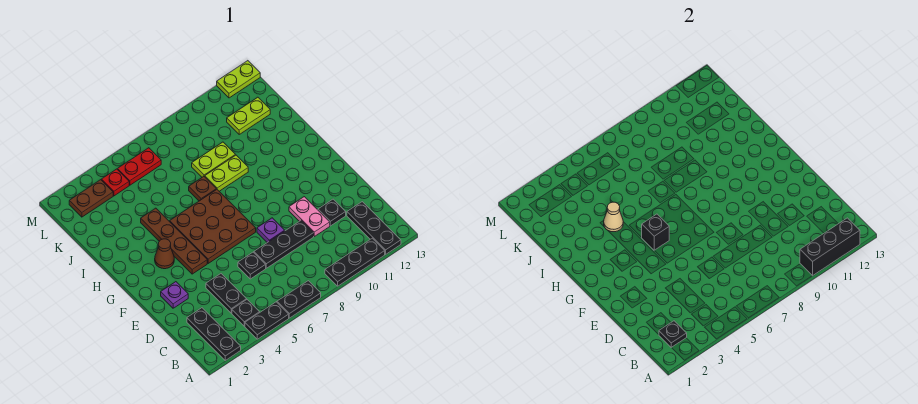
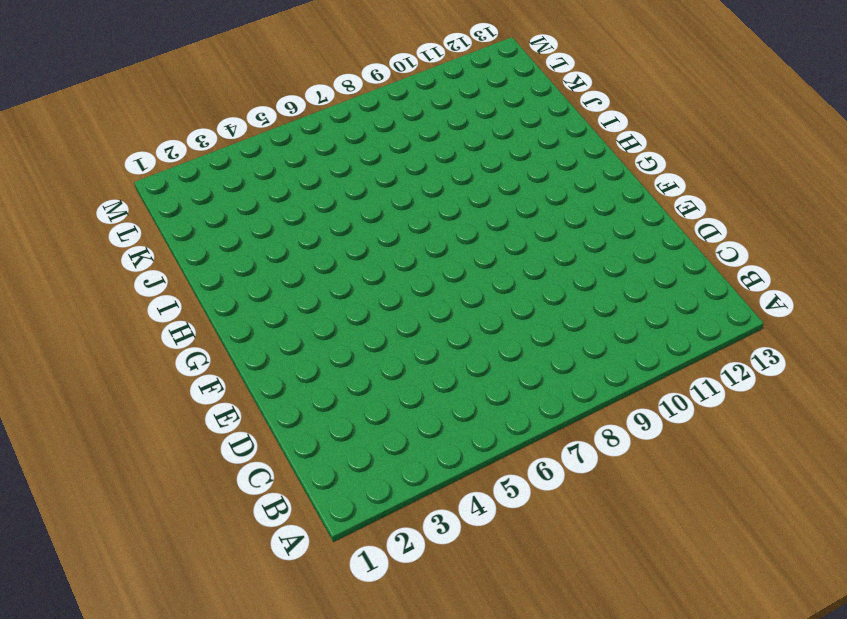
none -> black plate A2:C2 level 1
none -> black plate A4:A5 level 1
none -> black plate A6:A7 level 1

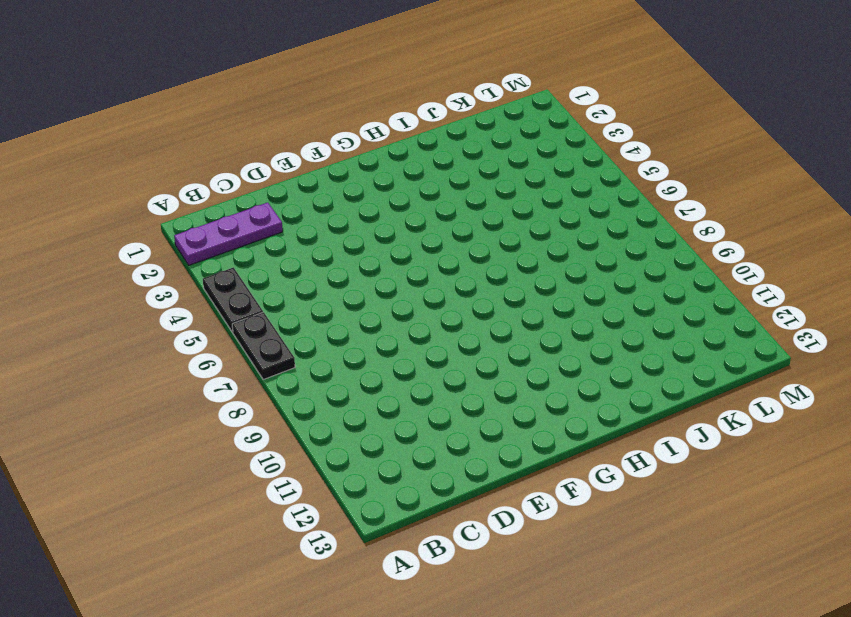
purple plate A2:C2 level 1 -> black plate A2:C2 level 1
none -> black plate A9:A11 level 1
none -> black plate A12:C12 level 1
none -> black plate B4 level 1

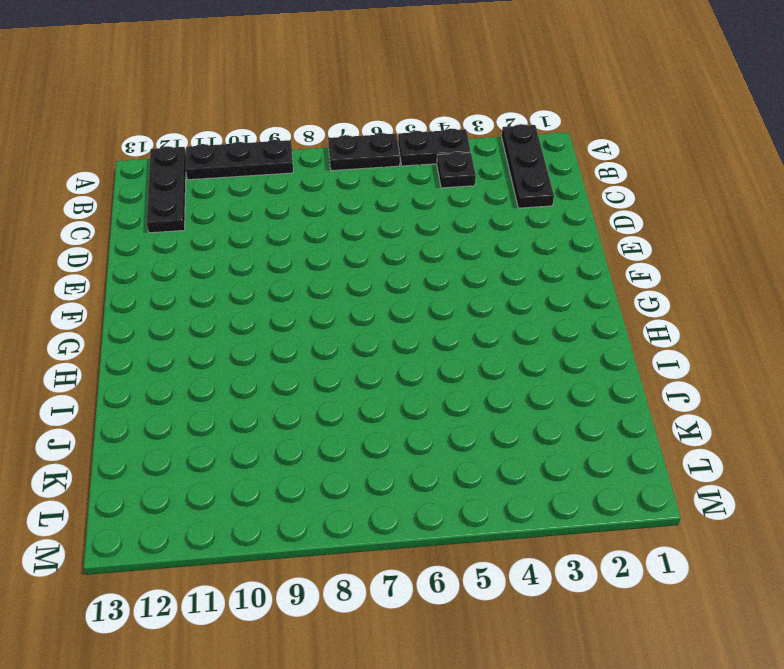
none -> black plate C4:D4 level 1
none -> black plate D6 level 1
none -> black plate D7:D9 level 1

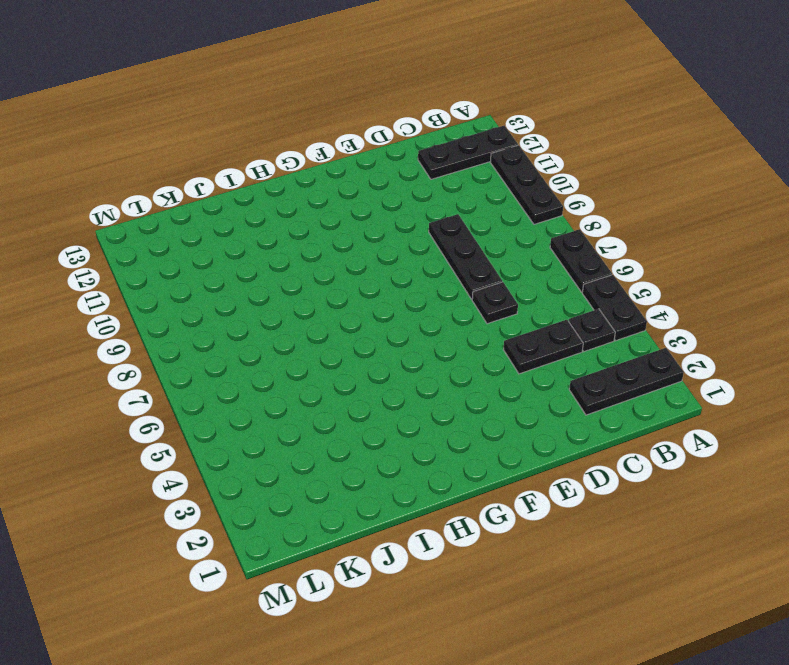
none -> pink plate D10:E10 level 1
none -> black plate D11 level 1
none -> purple plate E2 level 1

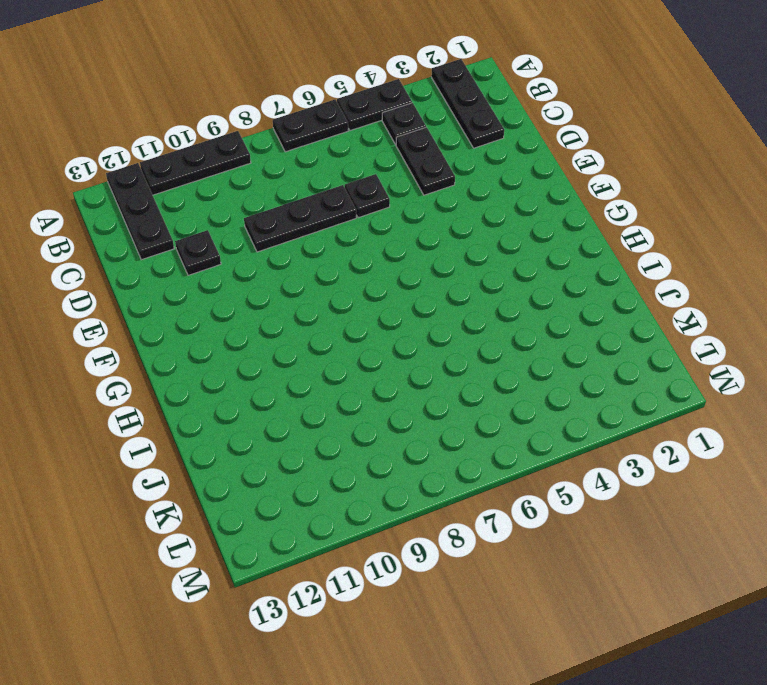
none -> pink plate D10:E10 level 1
none -> purple plate E2 level 1
none -> purple plate E8 level 1

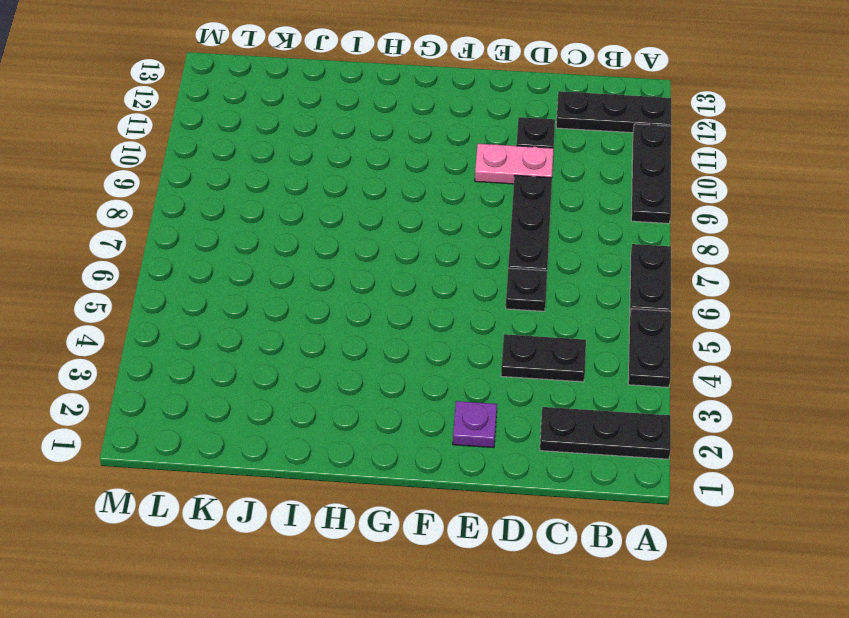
none -> black plate B4 level 1
none -> purple plate E8 level 1
none -> brown plate F4:I4 level 1

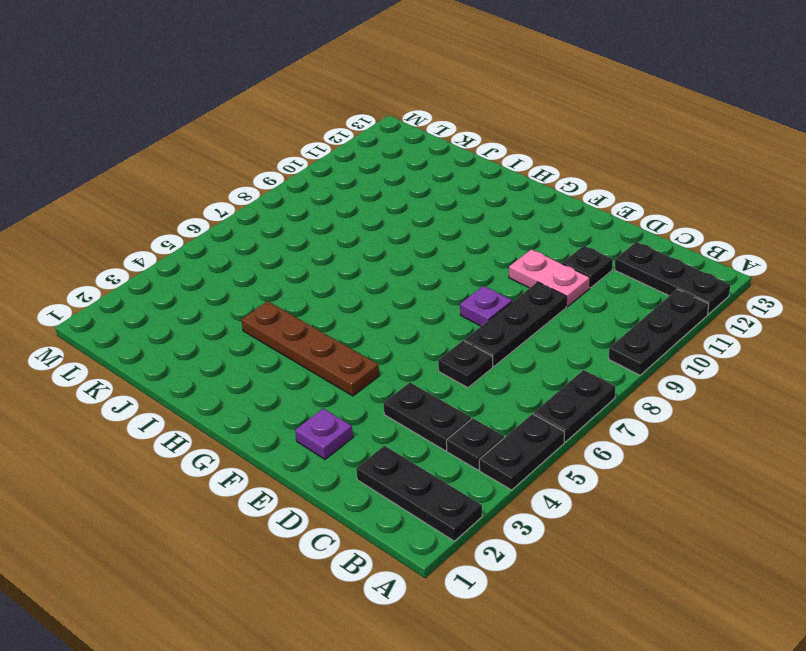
none -> brown plate F5:H7 level 1
none -> brown cone G3 level 1
none -> brown plate I7 level 1

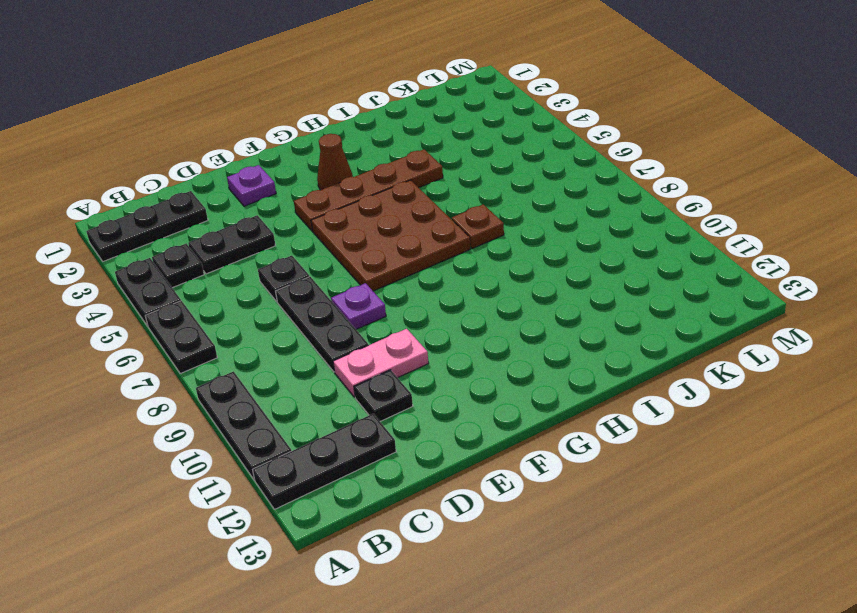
none -> lime plate I8:I9 level 1
none -> lime plate J8:J9 level 1
none -> lime plate K11:K12 level 1

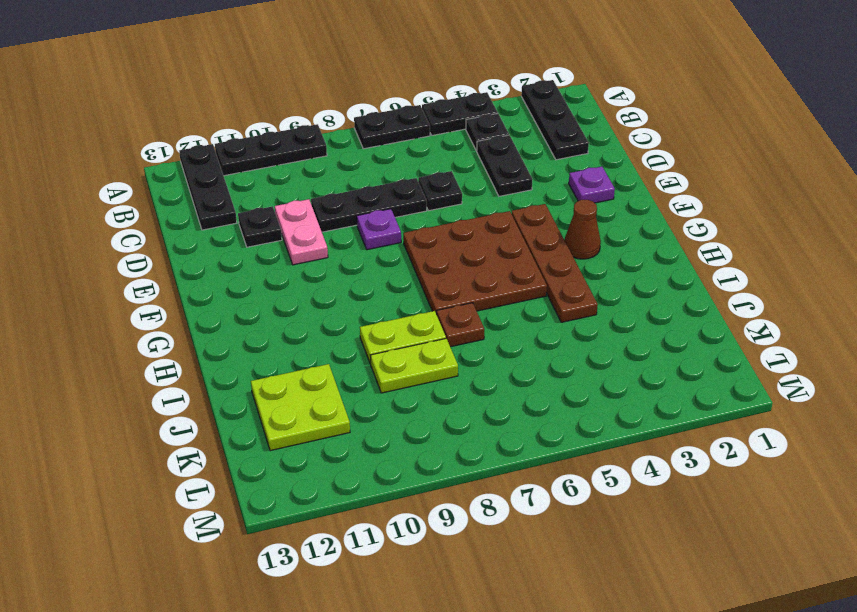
lime plate J11:K12 level 1 -> lime plate K11:K12 level 1
none -> brown plate L2:L3 level 1
none -> red plate L4 level 1
none -> red plate L5:L6 level 1

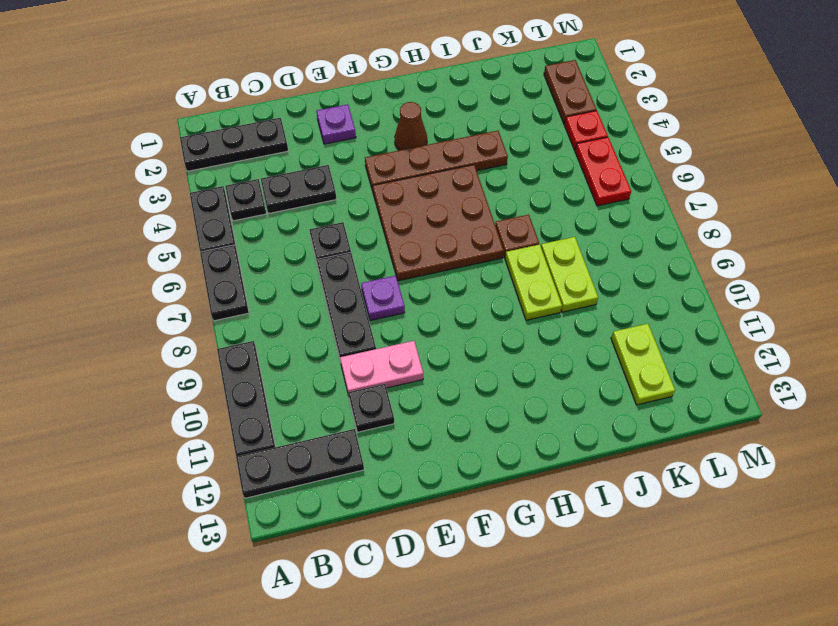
none -> lime plate M12:M13 level 1
none -> black brick A10:A12 level 2
none -> black plate B2 level 2

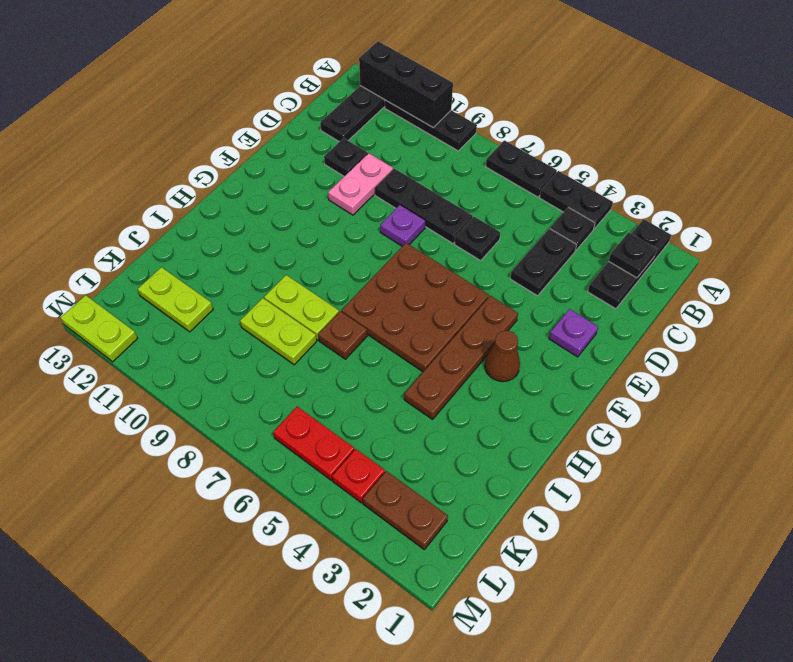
none -> black brick G5 level 2
none -> tan cone I4 level 2

